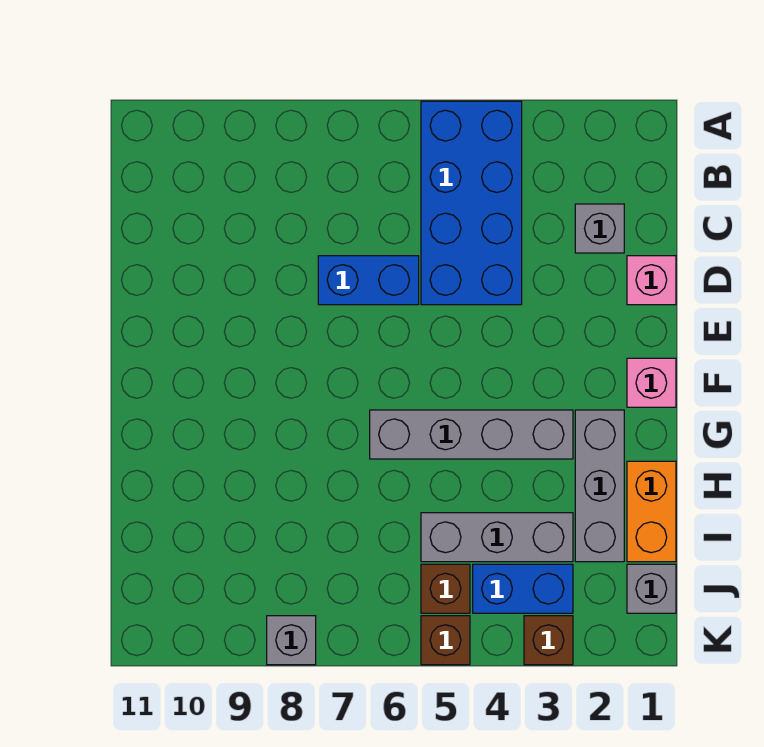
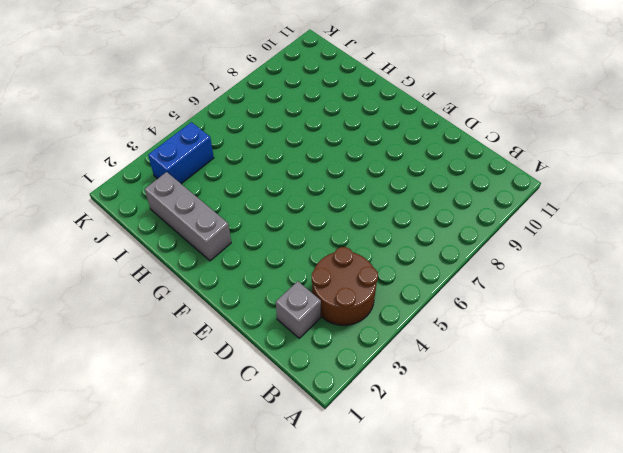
brown round brick B3:C4 level 1 -> blue brick A4:D5 level 1
none -> pink brick D1 level 1
none -> blue brick D6:D7 level 1
none -> pink brick F1 level 1

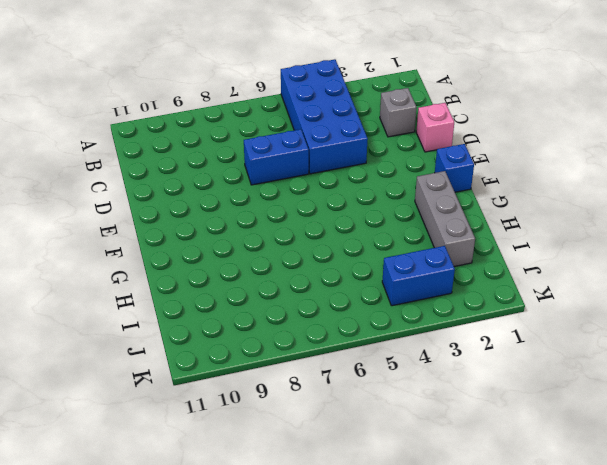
blue brick F1 level 1 -> pink brick F1 level 1
none -> grey brick G3:G6 level 1
none -> orange brick H1:I1 level 1
none -> grey brick I3:I5 level 1

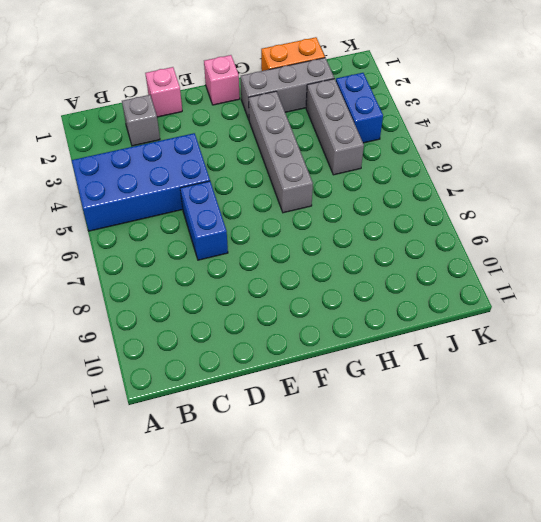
none -> grey brick J1 level 1
none -> brown brick J5 level 1
none -> brown brick K3 level 1

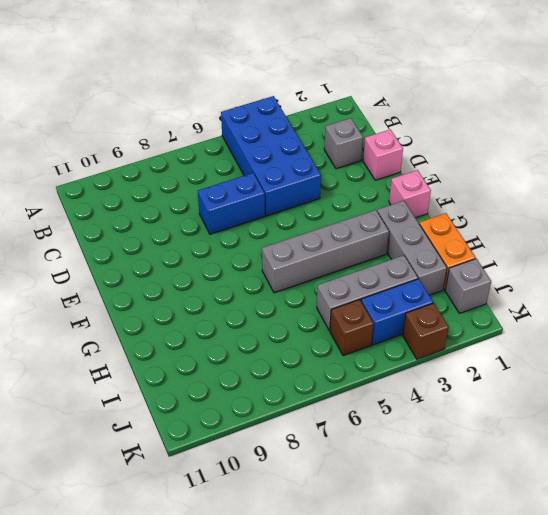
none -> brown brick K5 level 1
none -> grey brick K8 level 1

